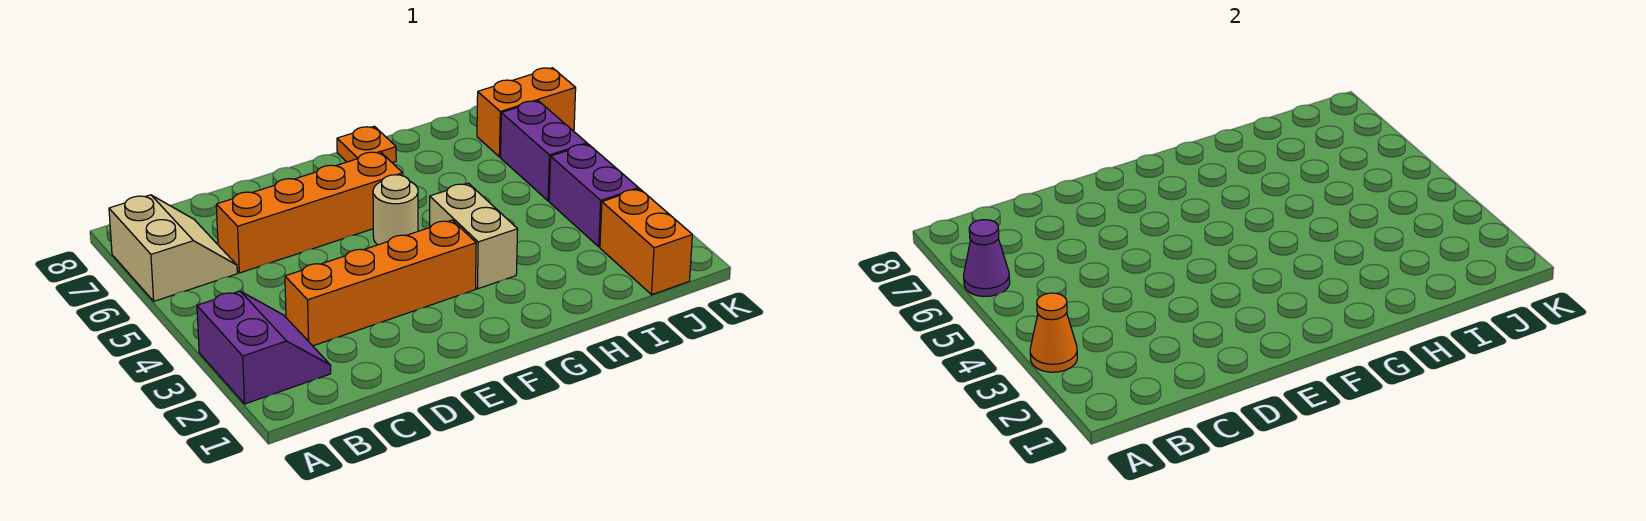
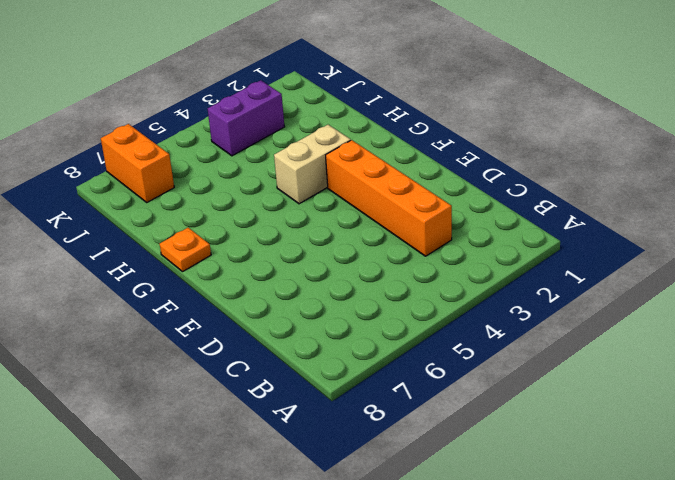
none -> purple slope A2:B3 level 1 top A
none -> tan slope A6:B7 level 1 top A
none -> orange brick C6:F6 level 1

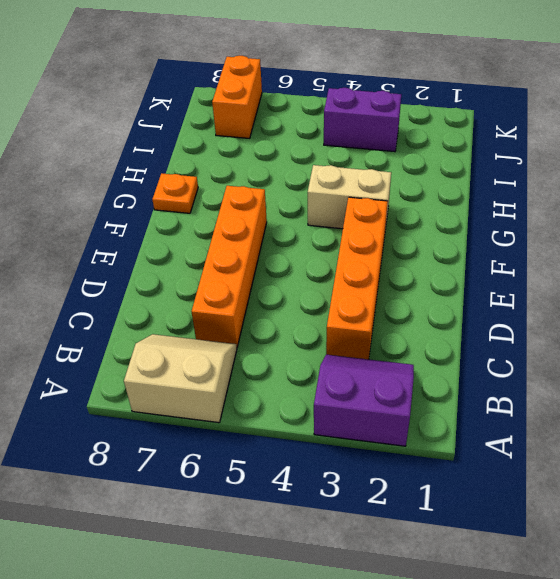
none -> tan round brick F5 level 1
none -> orange brick J1:J2 level 1
none -> purple brick J5:J6 level 1

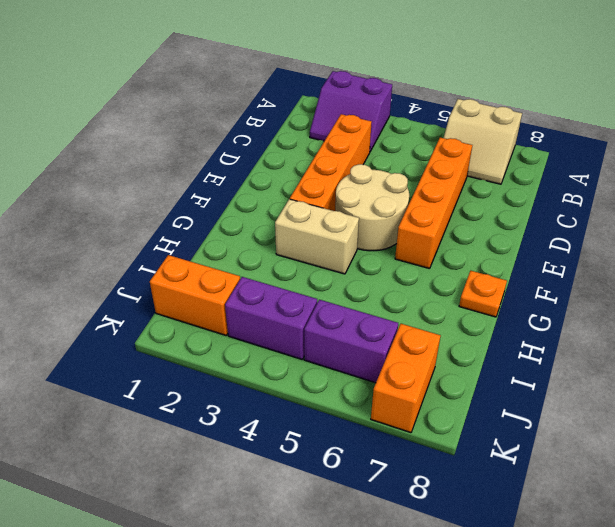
tan round brick E4:F5 level 1 -> tan round brick F5 level 1
none -> orange cone A3 level 2
none -> purple cone A6 level 2

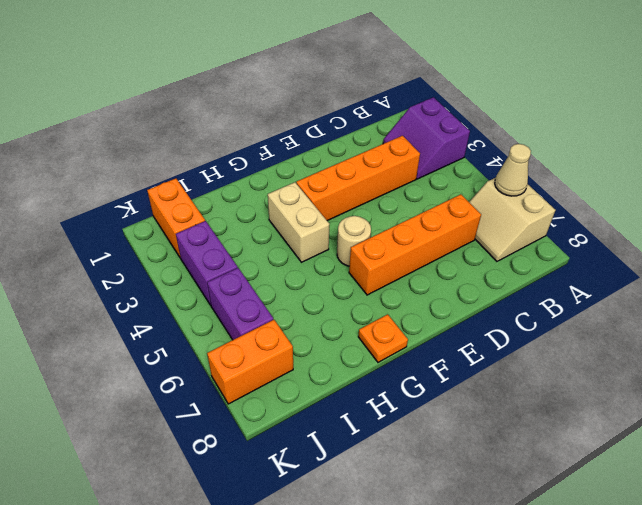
tan cone A6 level 2 -> purple cone A6 level 2
none -> orange cone A3 level 2

